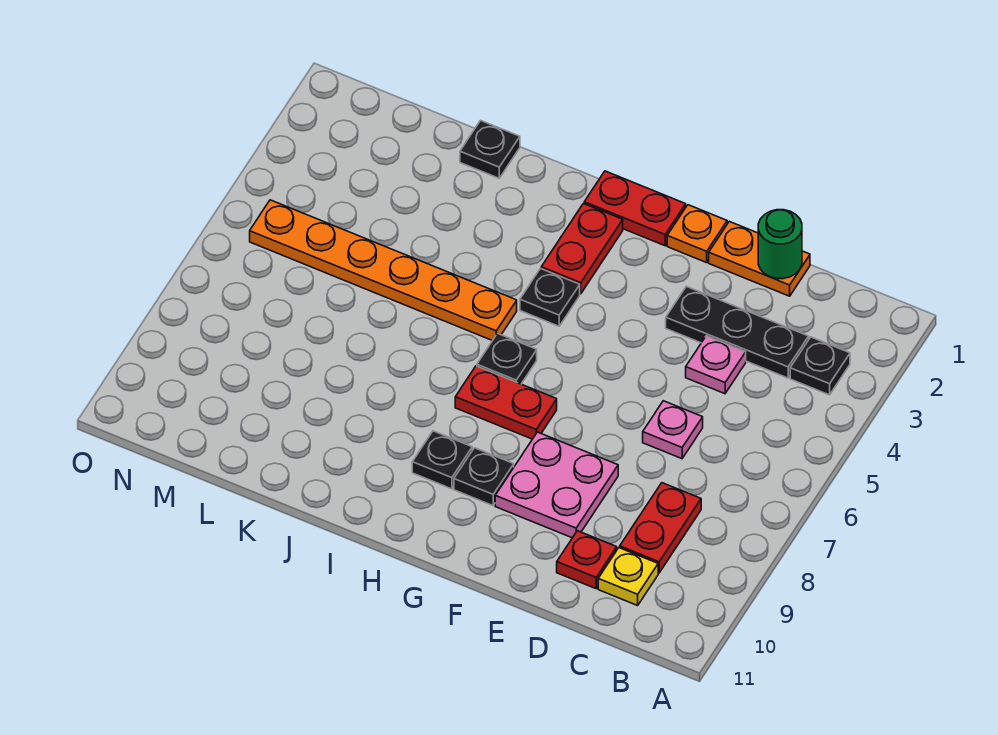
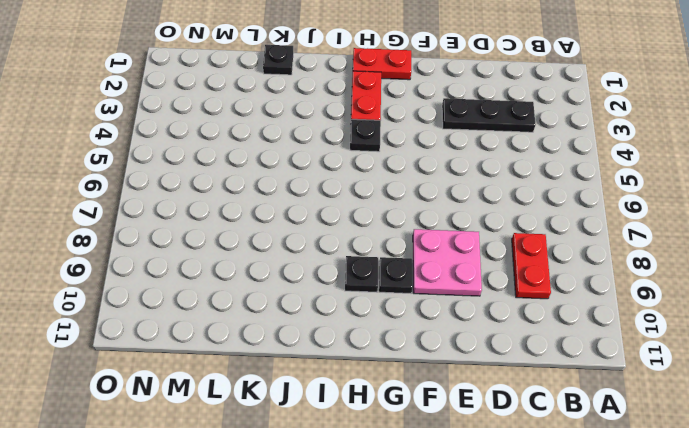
none -> black plate B3 level 1
none -> yellow plate C10 level 1
none -> orange plate D1:E1 level 1

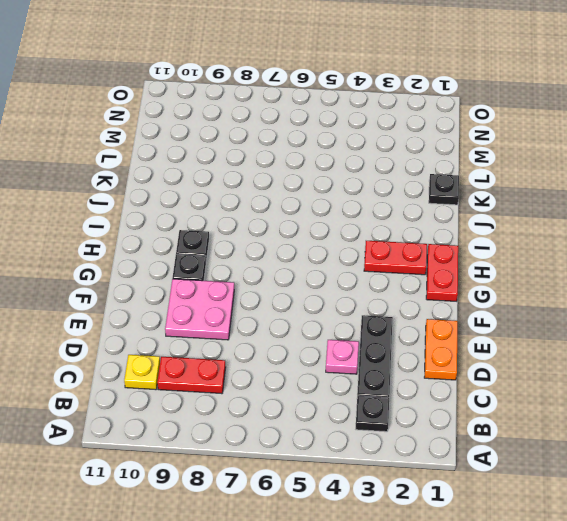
none -> pink plate D6 level 1
none -> red plate D10 level 1
none -> orange plate F1 level 1

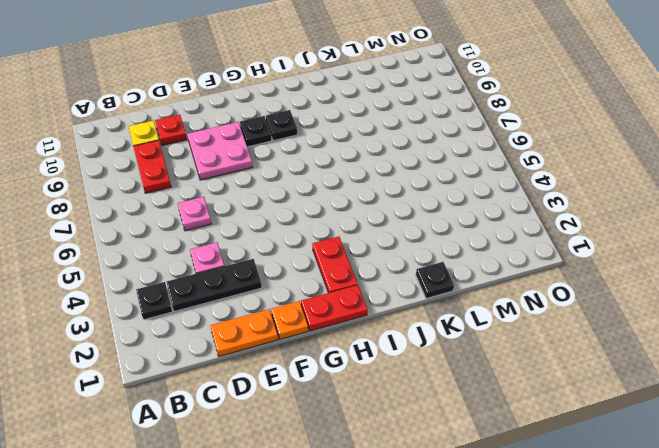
none -> red plate G7:H7 level 1
none -> black plate H4 level 1
none -> black plate H6 level 1

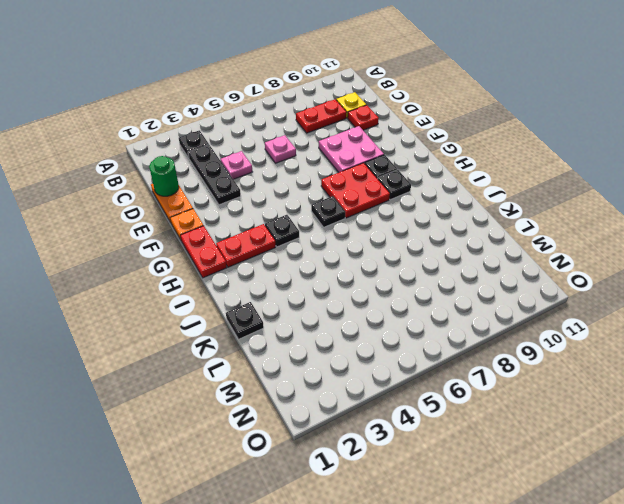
red plate G7:H8 level 1 -> red plate G7:H7 level 1
none -> orange plate I5:N5 level 1

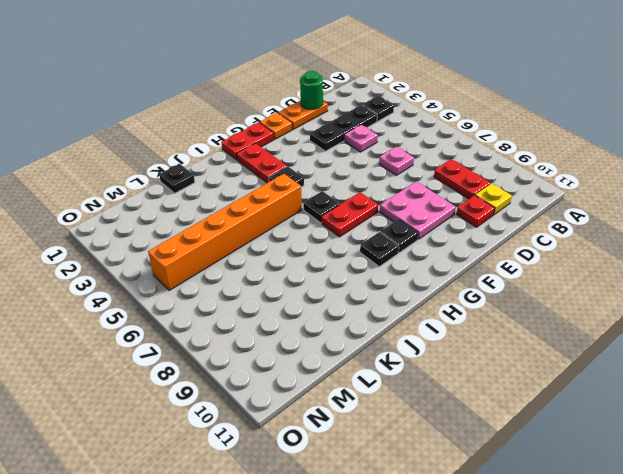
orange brick I5:N5 level 1 -> orange plate I5:N5 level 1

